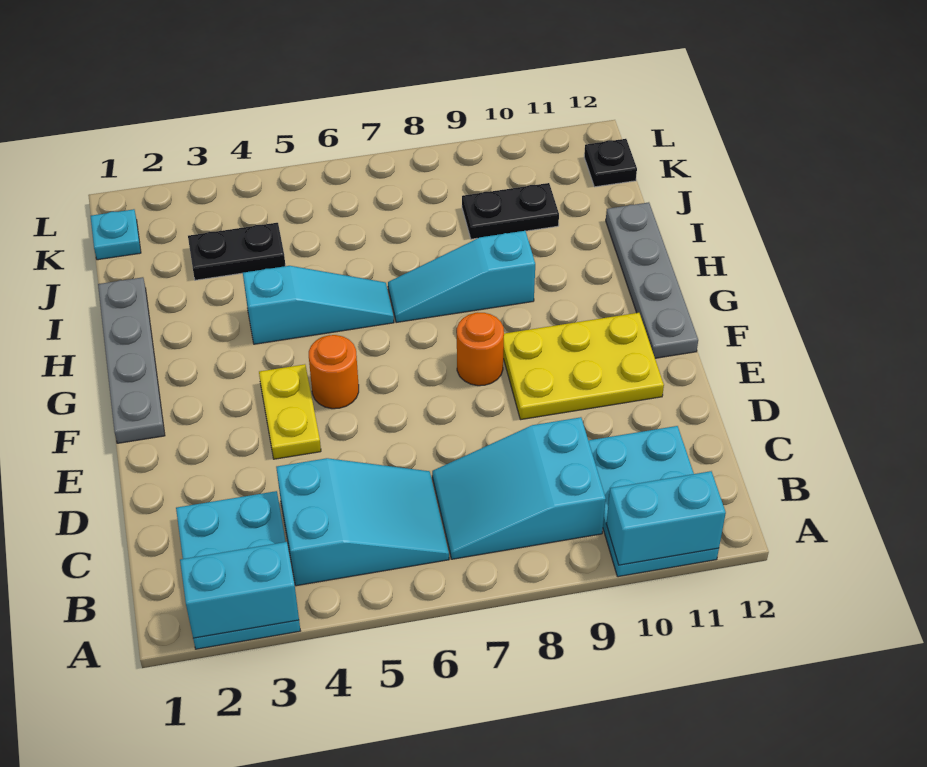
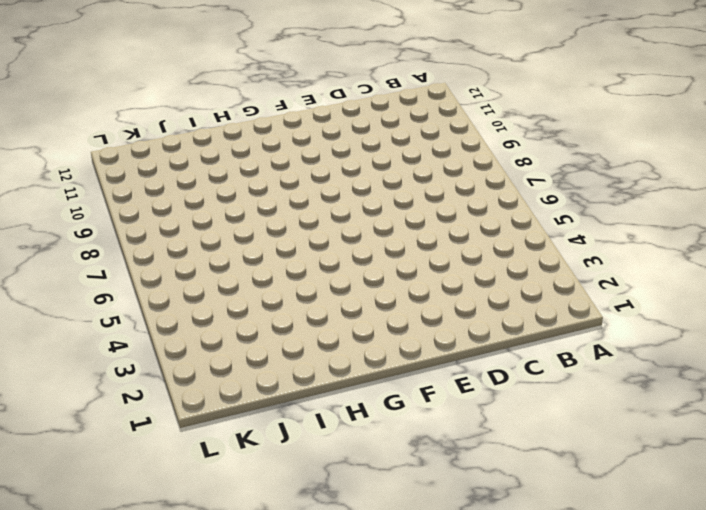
none -> cyan plate A2:C3 level 1
none -> cyan plate A10:C11 level 1
none -> cyan slope B4:C6 level 1 top 4

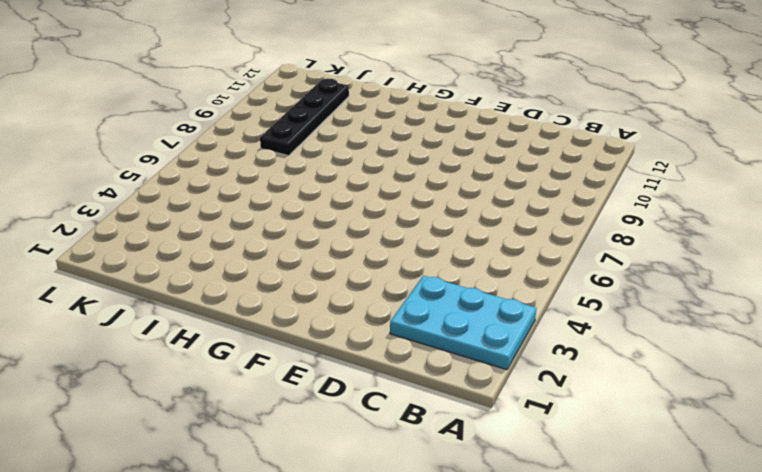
black plate J8:J11 level 1 -> black plate J9:J10 level 1
none -> cyan plate A10:C11 level 1
none -> cyan slope B4:C6 level 1 top 4
none -> cyan slope B7:C9 level 1 top 9

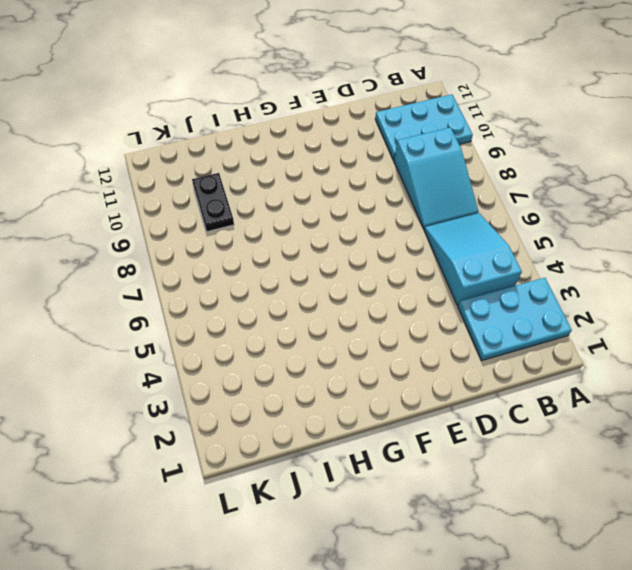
none -> yellow plate E4:F4 level 1
none -> yellow plate E9:F11 level 1
none -> grey plate F1:I1 level 1

